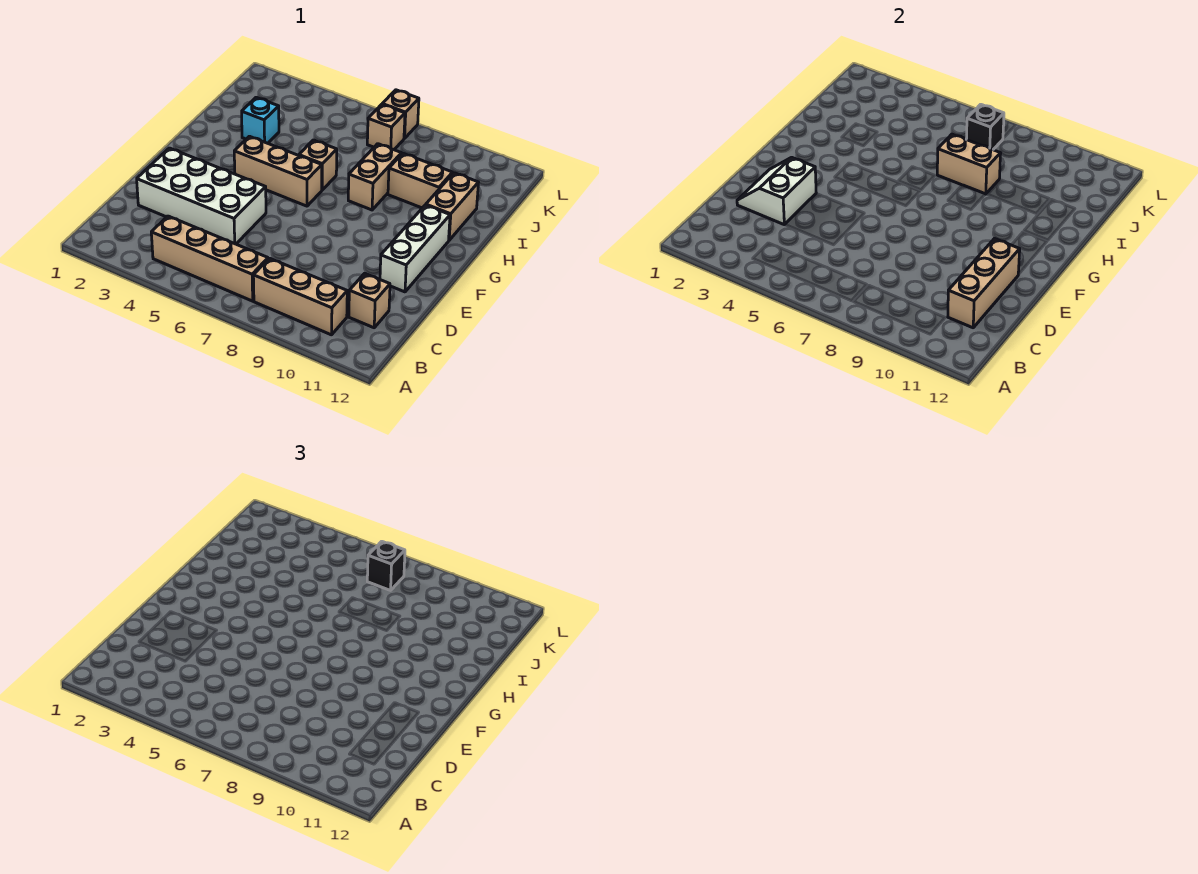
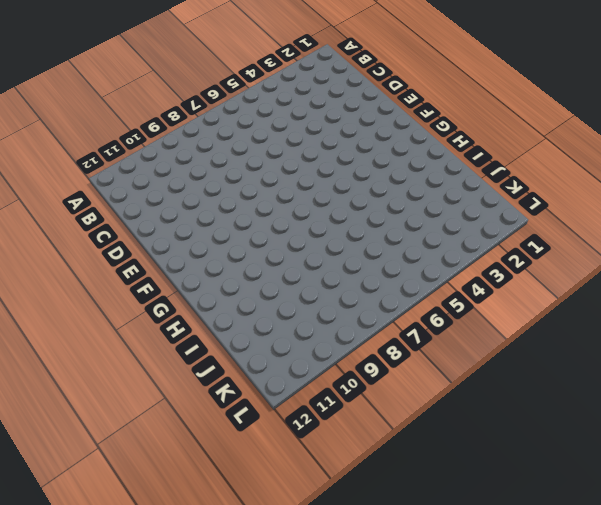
none -> tan brick B4:B7 level 1
none -> tan brick B8:B10 level 1
none -> tan brick C11 level 1

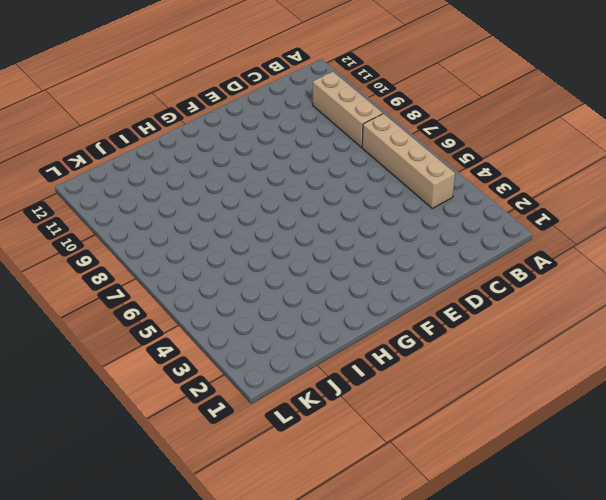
none -> tan brick C11 level 1
none -> white brick D2:E5 level 1
none -> white brick E11:G11 level 1

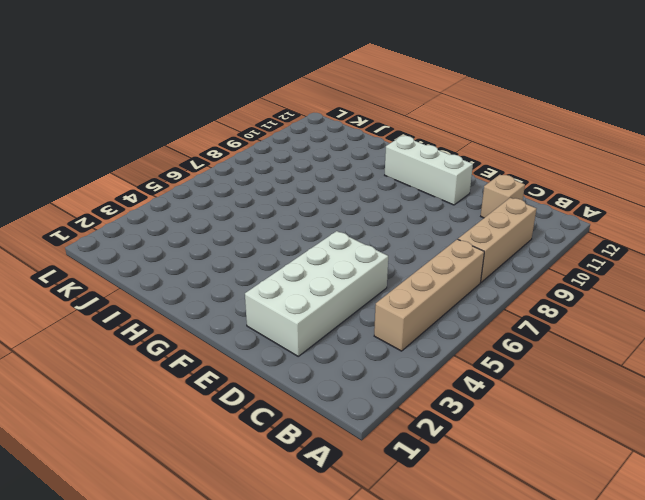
none -> tan brick G4:G6 level 1
none -> tan brick H6 level 1
none -> tan brick H8:I8 level 1

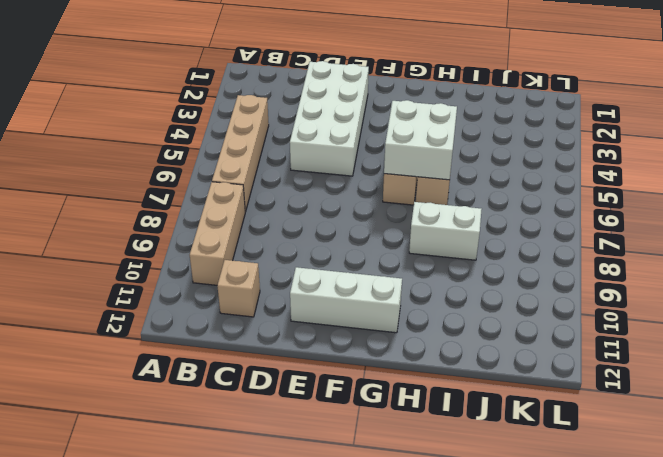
white brick G5:H6 level 2 -> none
white brick H8:I8 level 1 -> tan brick H8:I8 level 1
none -> tan brick H11:I11 level 1
none -> cyan brick I3 level 1
none -> tan brick I9:I10 level 1

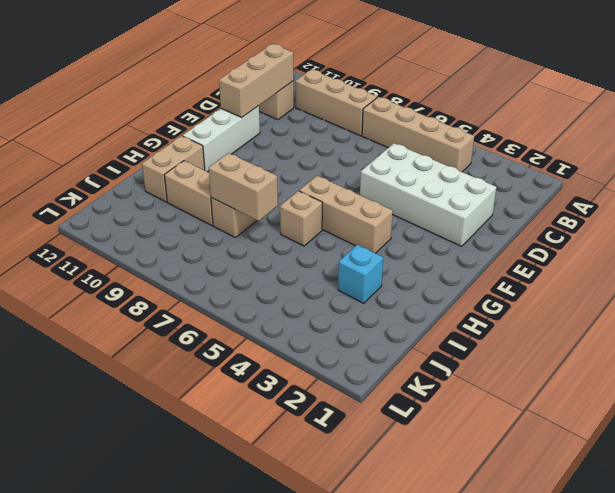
none -> tan brick K7 level 1
none -> tan brick L7 level 1
none -> white slope D2:E3 level 2 top 3

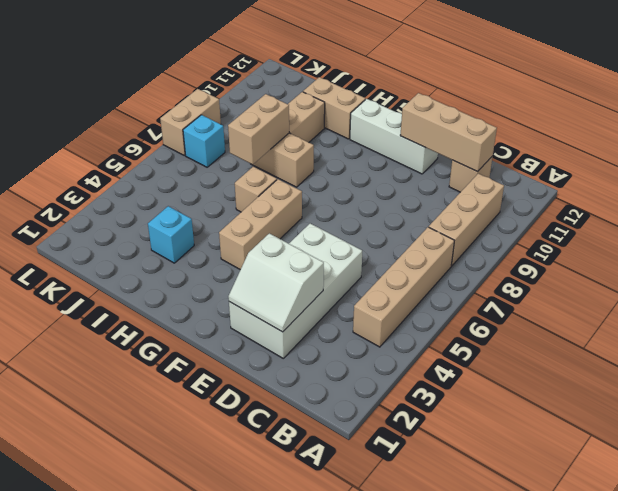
cyan brick K7 level 1 -> tan brick K7 level 1
tan brick L7:L8 level 1 -> tan brick L7 level 1
none -> black brick K7 level 2
none -> black brick K7 level 3

